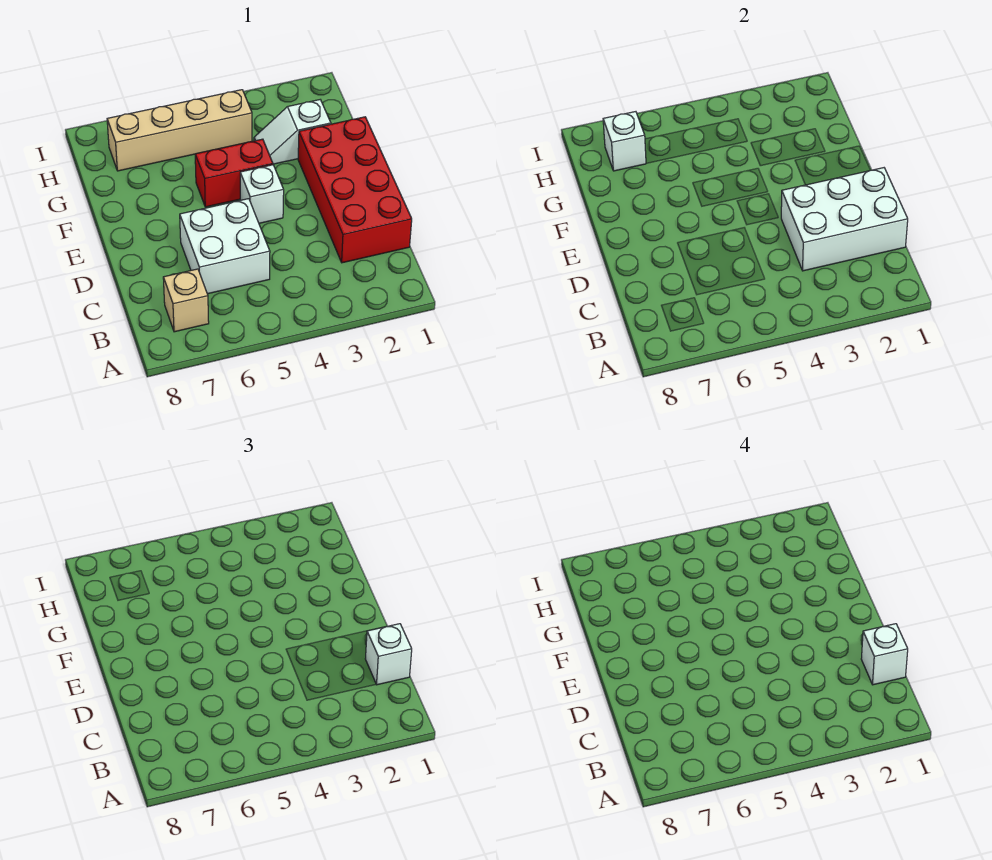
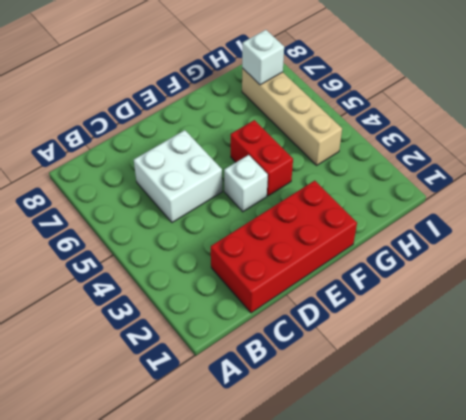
none -> tan brick B7 level 1
none -> white slope G2:G3 level 1 top 2

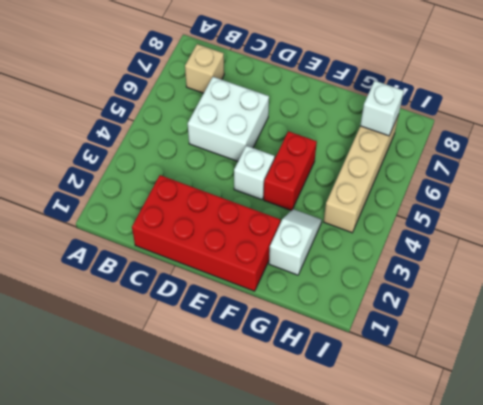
none -> white brick C1:D3 level 2
none -> white brick C1 level 3

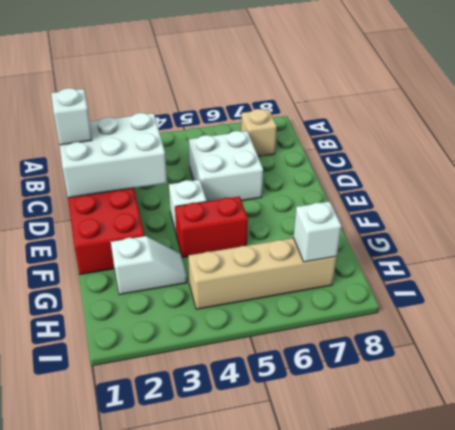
none -> white brick C1 level 4

